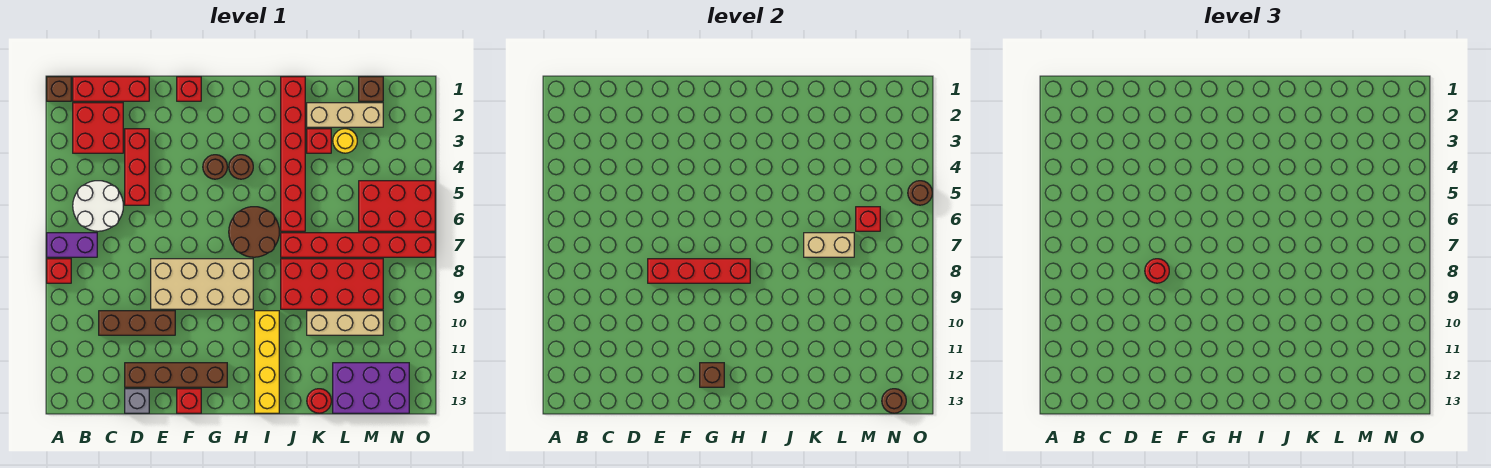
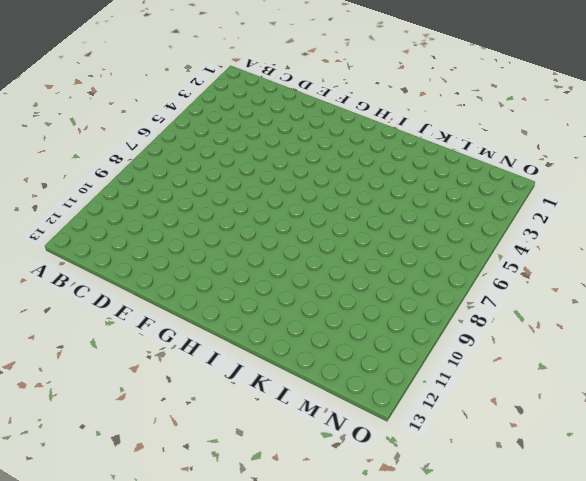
none -> brown brick A1 level 1
none -> purple brick A7:B7 level 1
none -> red brick A8 level 1
none -> red brick B1:D1 level 1

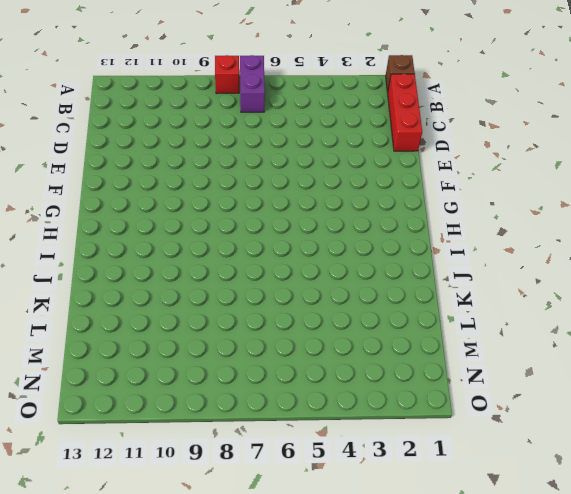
none -> red brick B2:C3 level 1
none -> white round brick B5:C6 level 1
none -> brown brick C10:E10 level 1
none -> red brick D3:D5 level 1

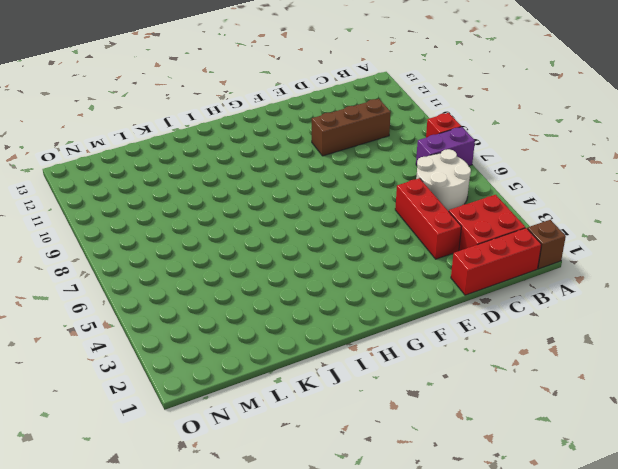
none -> brown brick D12:G12 level 1
none -> grey brick D13 level 1
none -> tan brick E8:H9 level 1
none -> red brick F1 level 1

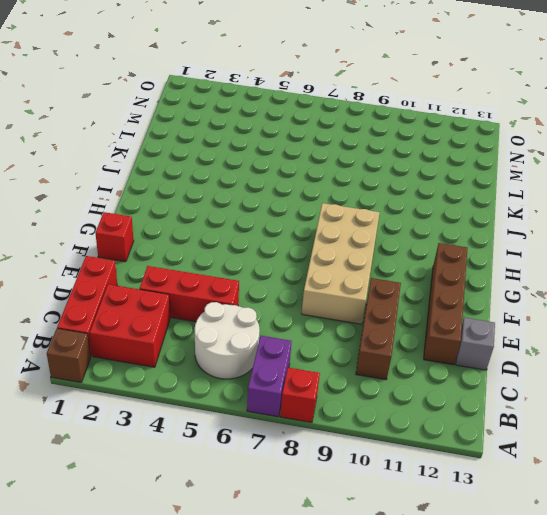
none -> red brick F13 level 1
none -> brown round brick G4 level 1
none -> brown round brick H4 level 1
none -> brown round brick H6:I7 level 1

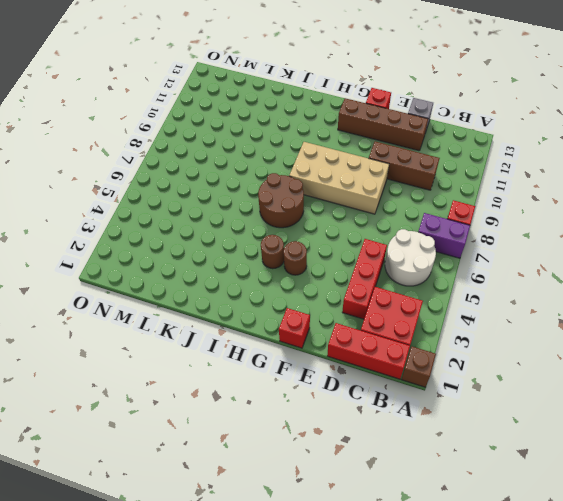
none -> yellow brick I10:I13 level 1
none -> red brick J1:J6 level 1
none -> red brick J7:O7 level 1
none -> red brick J8:M9 level 1

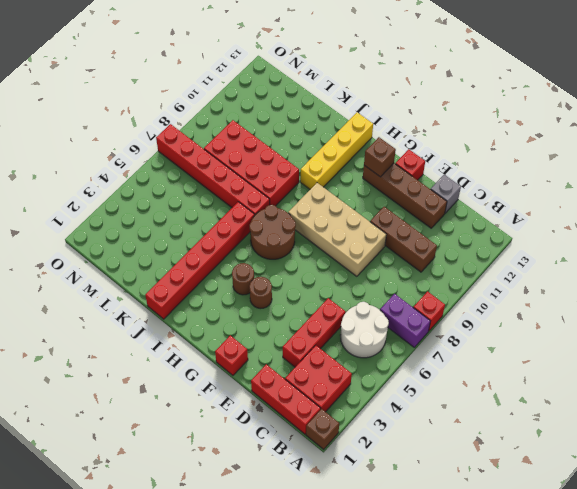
none -> tan brick K2:M2 level 1
none -> red brick K3 level 1
none -> tan brick K10:M10 level 1
none -> red round brick K13 level 1

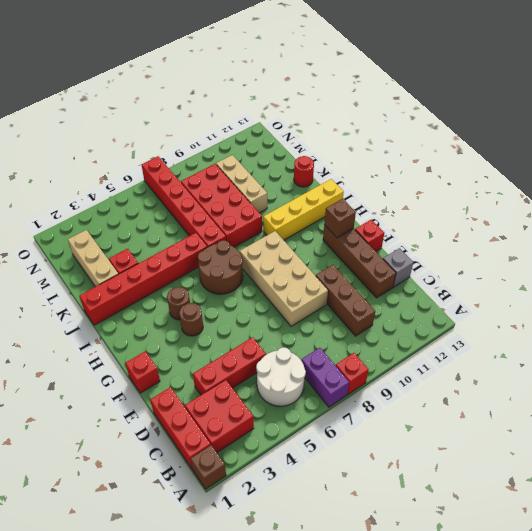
none -> yellow round brick L3 level 1
none -> purple brick L12:N13 level 1
none -> brown brick M1 level 1
none -> red brick M5:O6 level 1

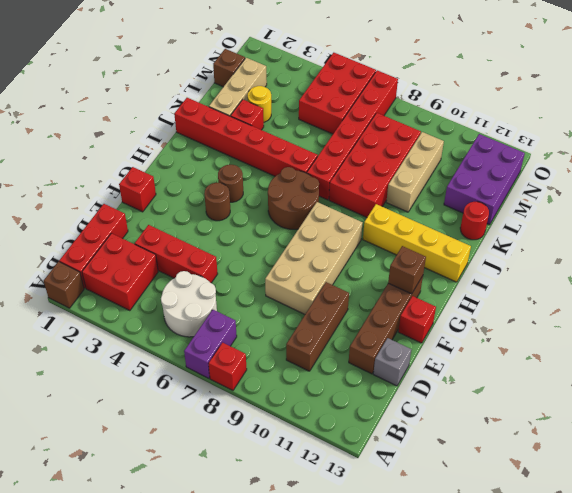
none -> red brick E8:H8 level 2
none -> tan brick K7:L7 level 2
none -> red brick M6 level 2
none -> brown round brick N13 level 2

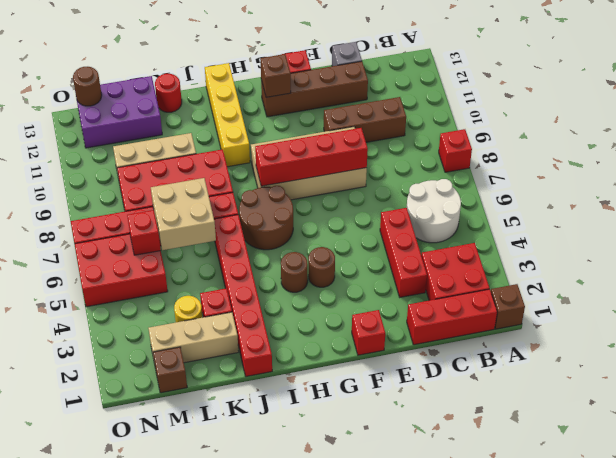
tan brick K6:L7 level 2 -> tan brick K7:L7 level 2
none -> purple brick A7:B7 level 1
none -> brown round brick O5 level 2
none -> red round brick E8 level 3

